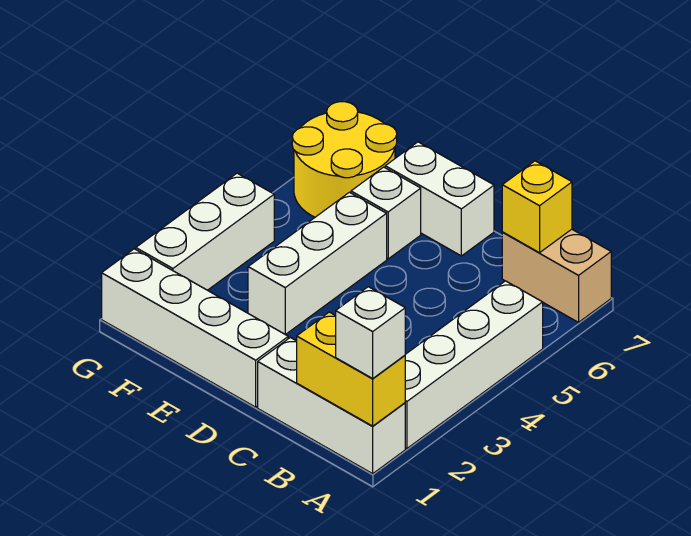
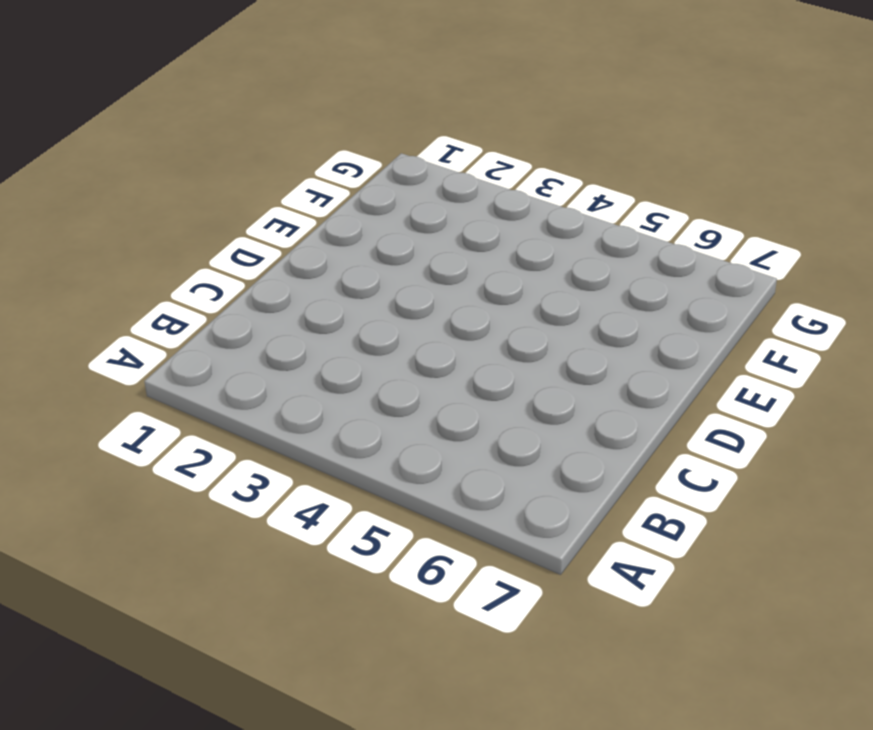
none -> white brick A1:C1 level 1
none -> white brick A2:A5 level 1
none -> tan brick A7:B7 level 1

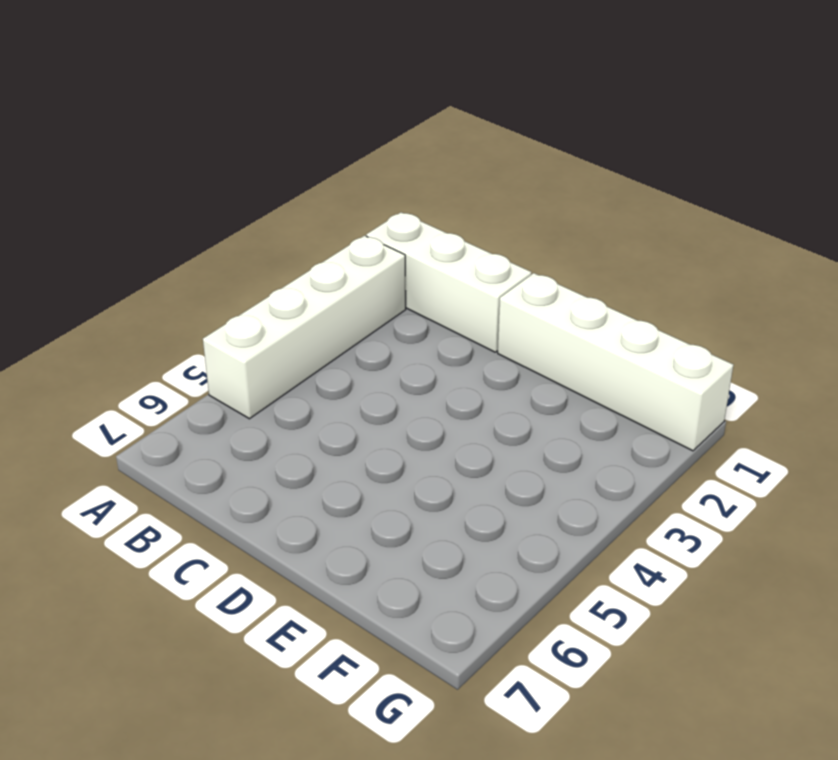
none -> tan brick A7:B7 level 1
none -> white brick D7:E7 level 1
none -> white brick E3:E5 level 1

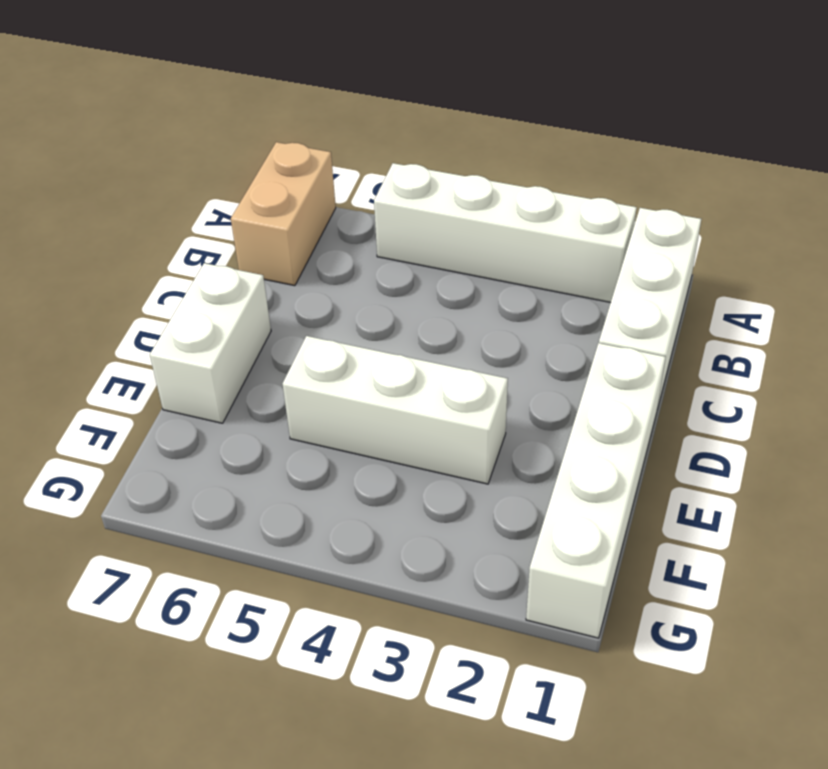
none -> white brick E6 level 1
none -> yellow round brick F6:G7 level 1
none -> white brick G2:G4 level 1

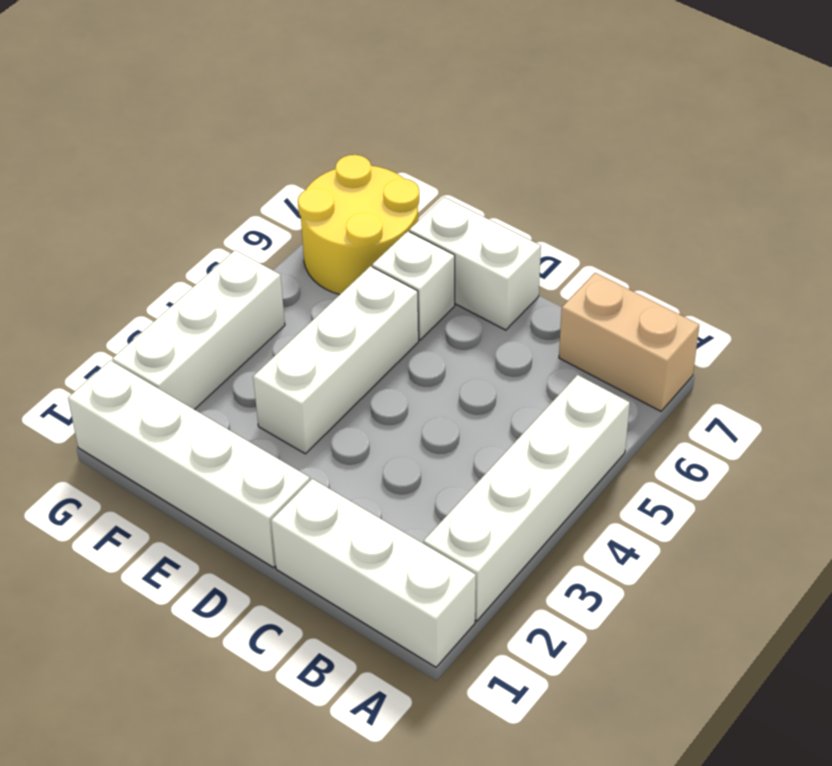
none -> yellow brick A1:B1 level 2
none -> yellow brick B7 level 2
none -> white brick A1 level 3

